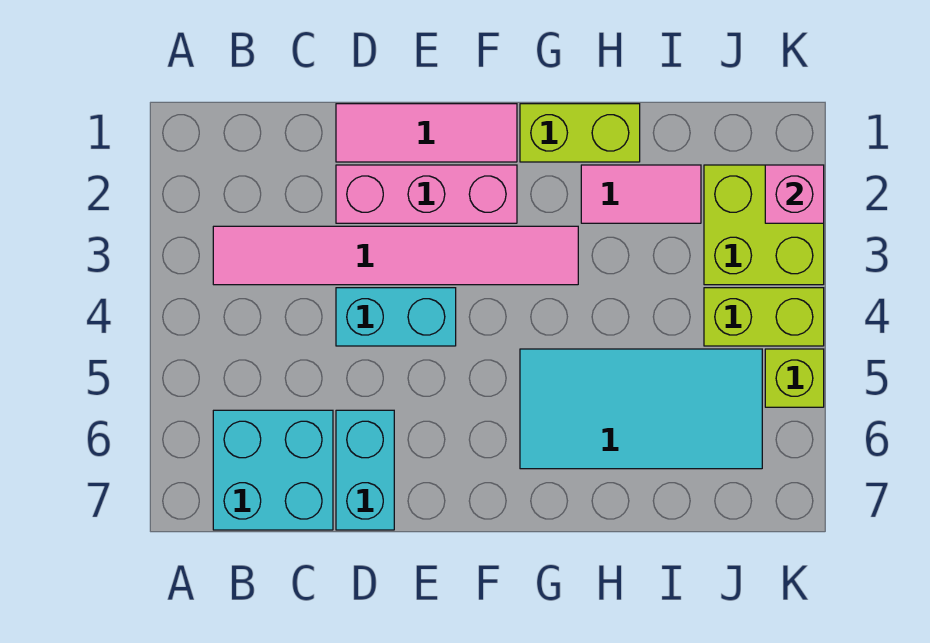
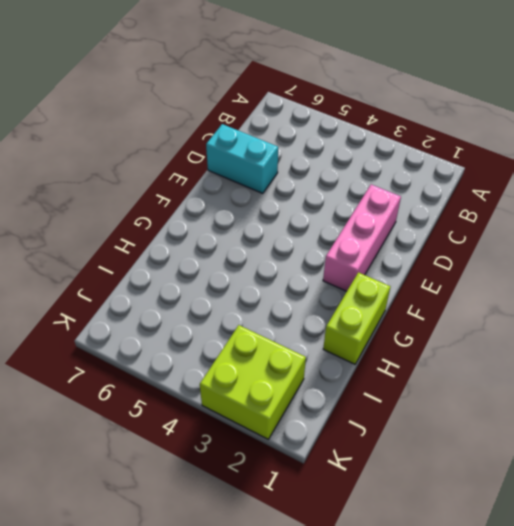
none -> pink tile B3:G3 level 1
none -> cyan brick B6:C7 level 1
none -> pink tile D1:F1 level 1

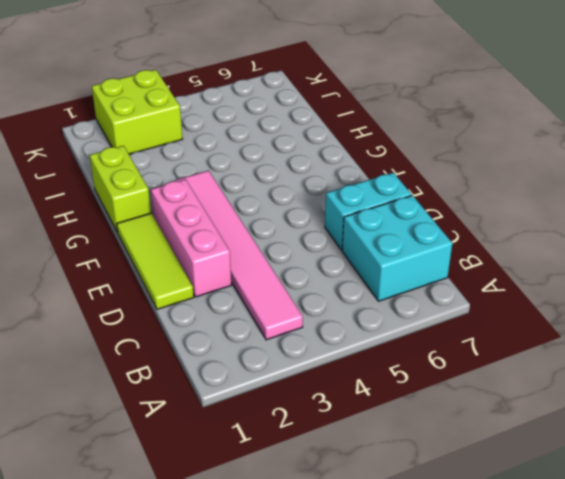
lime tile D1:F1 level 1 -> pink tile D1:F1 level 1
none -> cyan brick D4:E4 level 1
none -> cyan tile G5:J6 level 1
none -> pink tile H2:I2 level 1

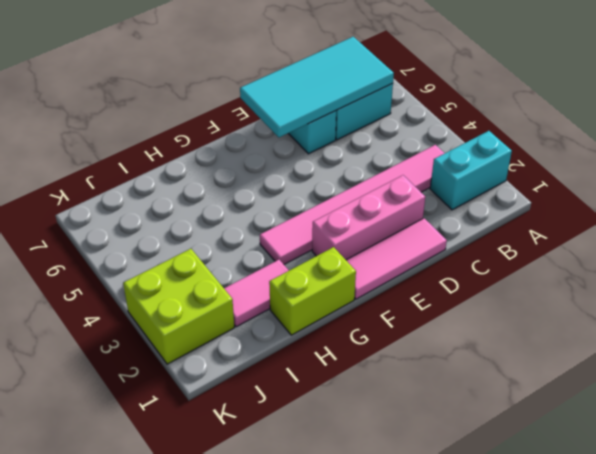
cyan brick A2:B2 level 1 -> cyan brick D4:E4 level 1
cyan tile B6:E7 level 2 -> cyan tile G5:J6 level 1
none -> lime brick J4:K4 level 1
none -> lime brick K5 level 1
none -> pink brick K2 level 2

